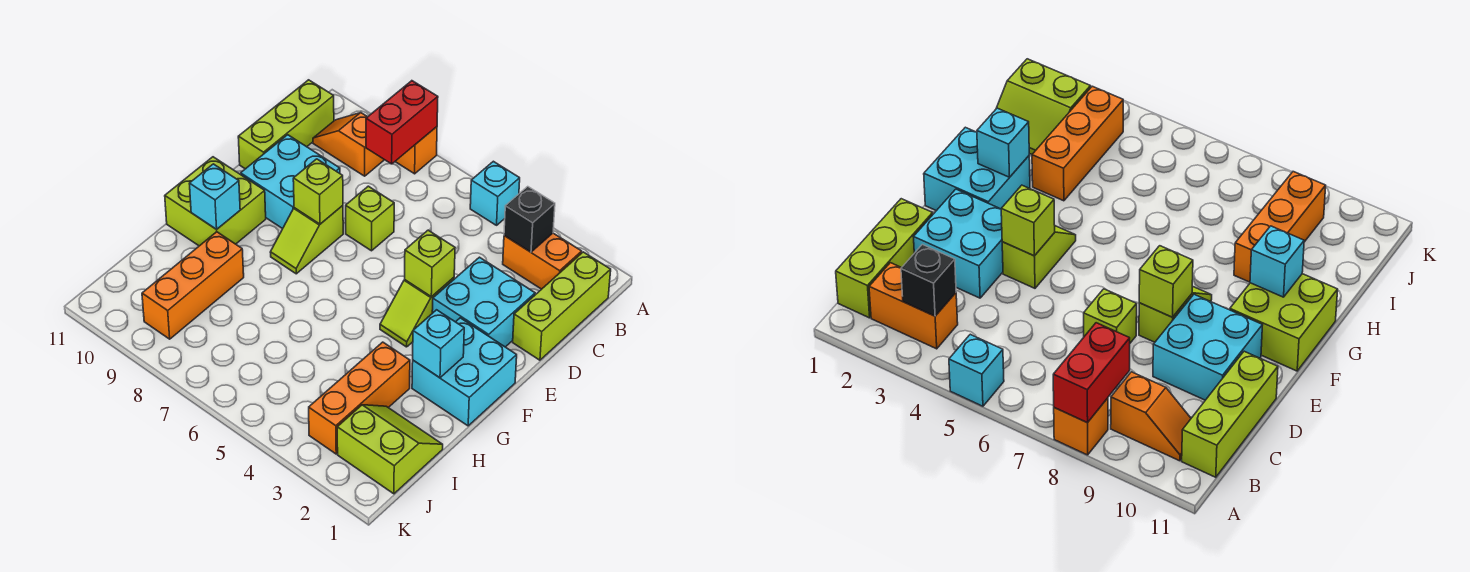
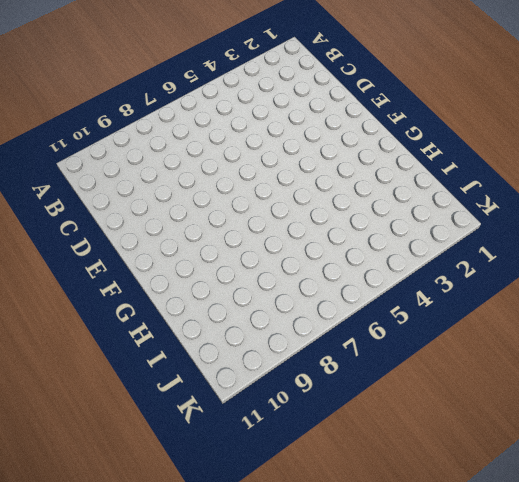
none -> cyan brick A5 level 1
none -> orange brick A8 level 1
none -> lime brick B1:D1 level 1

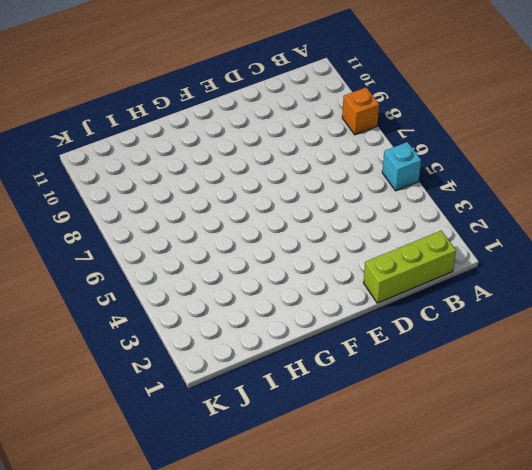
none -> orange brick B2:B3 level 1
none -> orange slope B9:B10 level 1 top 9
none -> lime brick B11:D11 level 1

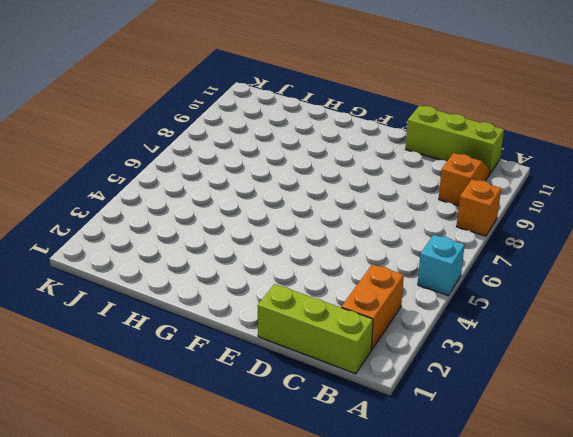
none -> cyan brick D2:E3 level 1
none -> lime brick D7 level 1
none -> cyan brick D9:E10 level 1

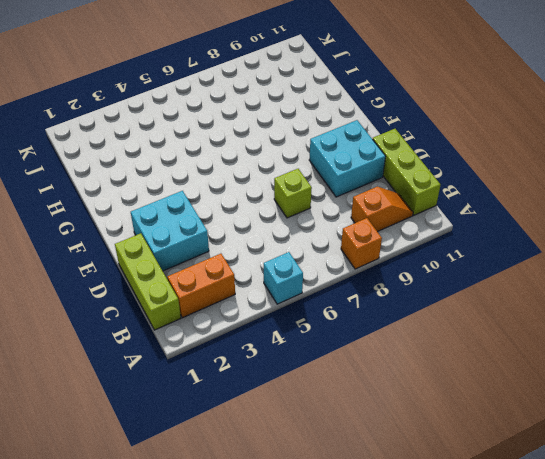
none -> lime slope E4:F4 level 1 top E
none -> lime slope E8:F8 level 1 top E
none -> cyan brick F1:G2 level 1

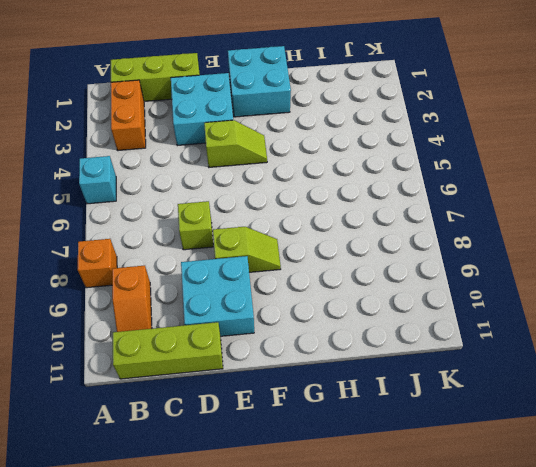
none -> lime brick F10:G11 level 1
none -> orange brick H3:J3 level 1
none -> orange brick H9:J9 level 1

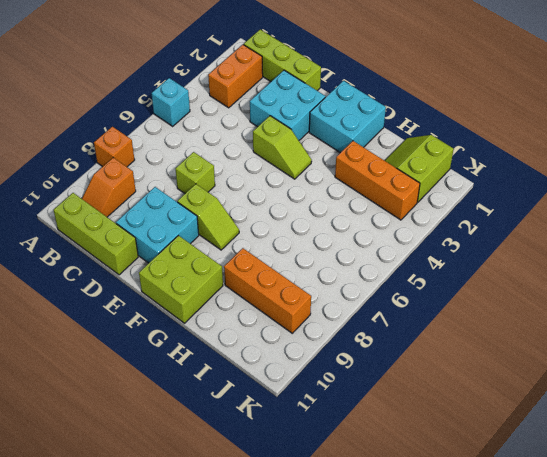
none -> red brick A8:B8 level 2
none -> black brick B3 level 2
none -> lime brick E4 level 2

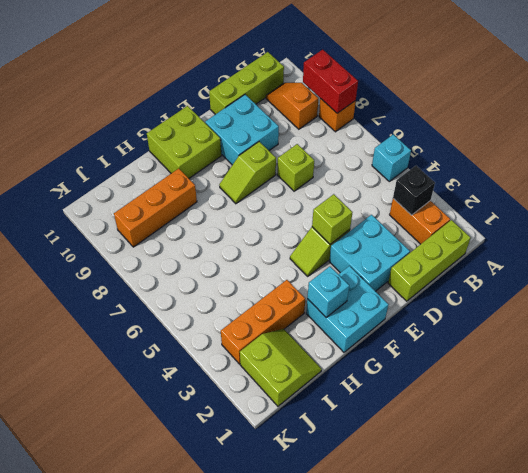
red brick A8:A9 level 2 -> red brick A8:B8 level 2
none -> lime brick E8 level 2
none -> cyan brick G10 level 2

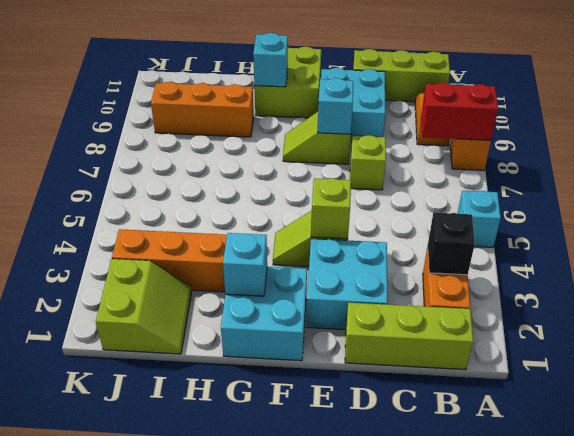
cyan brick E8 level 2 -> lime brick E8 level 2

